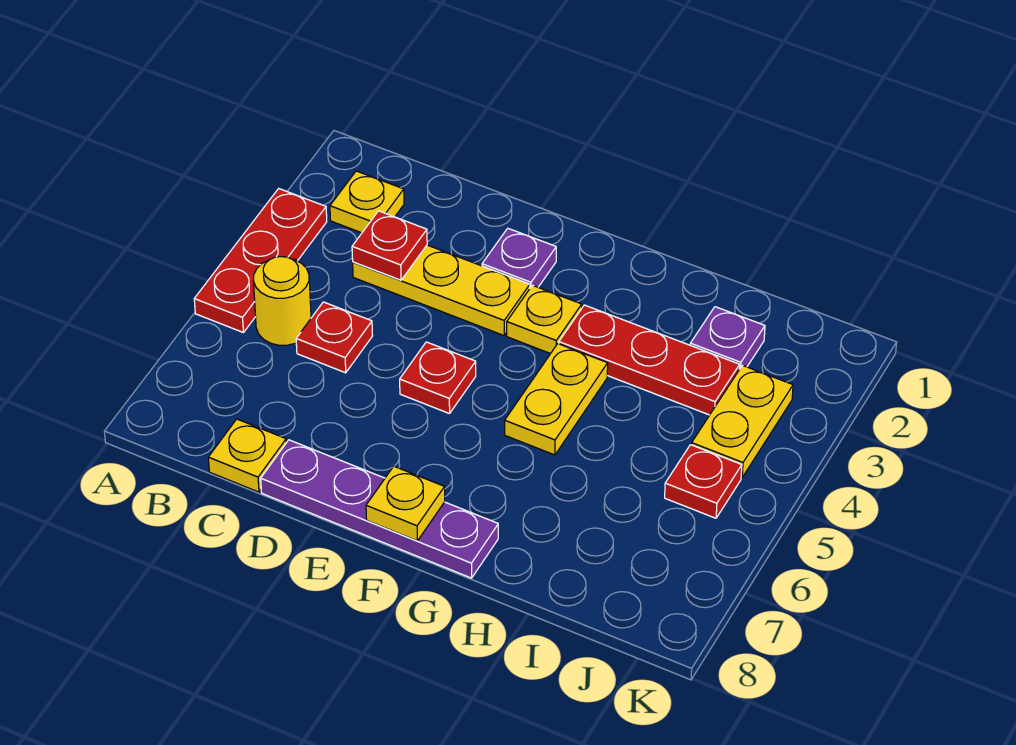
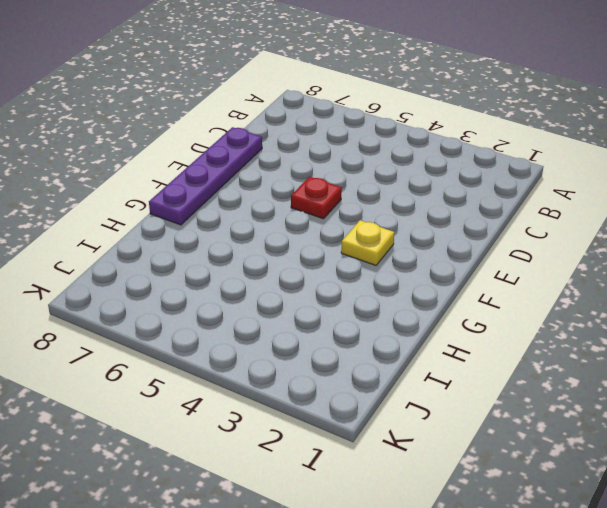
none -> red plate A3:A5 level 1
none -> yellow plate B2 level 1
none -> yellow round brick B5 level 1

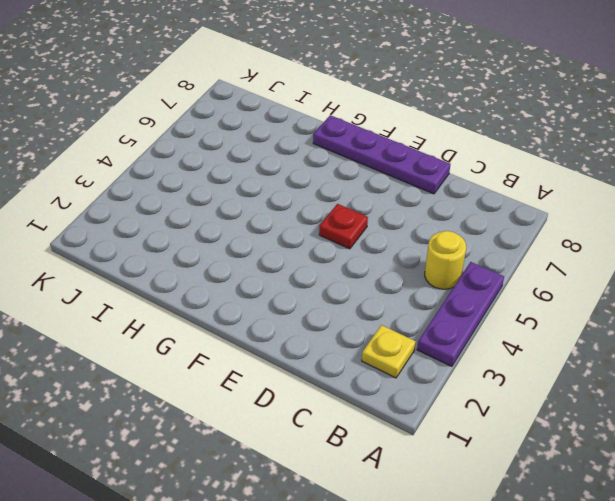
purple plate A3:A5 level 1 -> red plate A3:A5 level 1
none -> yellow plate C3:E3 level 1
none -> red plate C5 level 1
none -> yellow plate C8 level 1

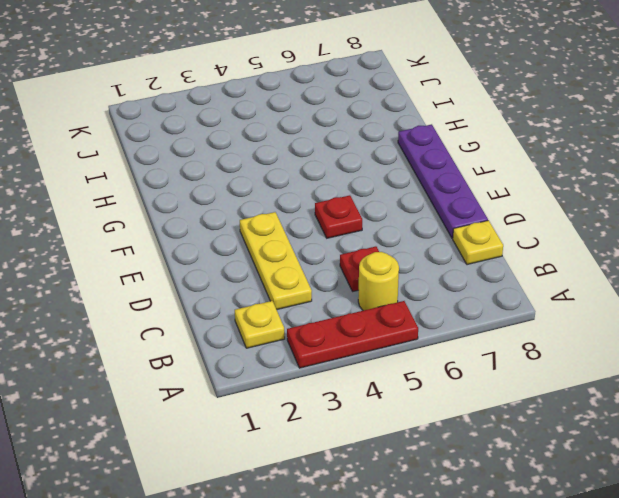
none -> purple plate E2 level 1
none -> yellow plate F3 level 1
none -> red plate G3:I3 level 1

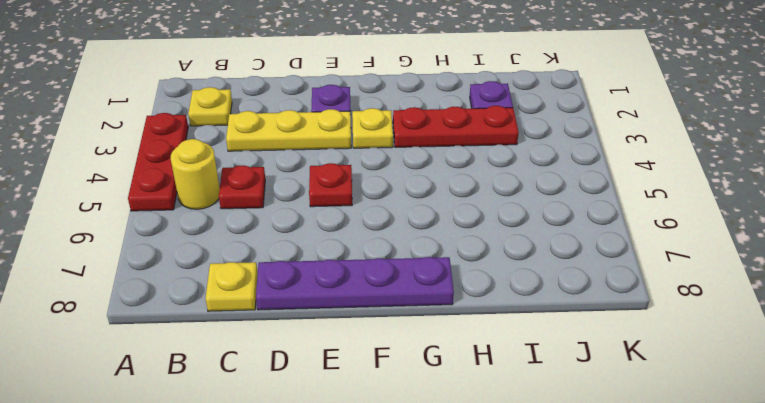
none -> yellow plate G4:G5 level 1
none -> yellow plate J3:J4 level 1
none -> red plate J5 level 1

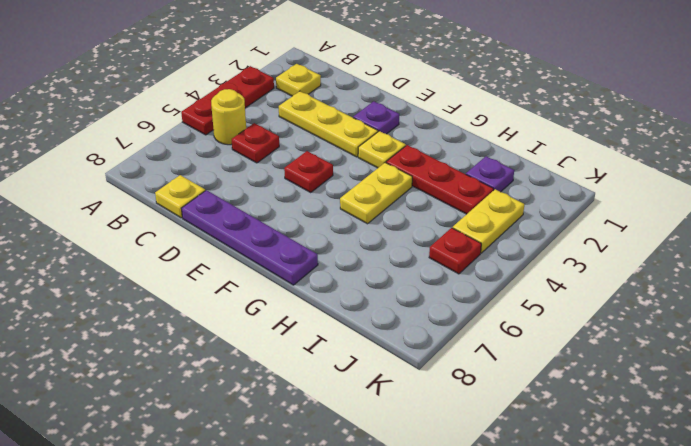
none -> red plate C3 level 2
none -> yellow plate F8 level 2

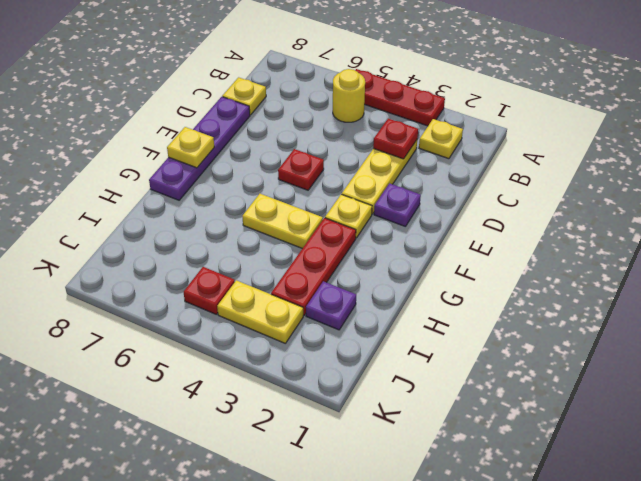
none -> red plate C5 level 1

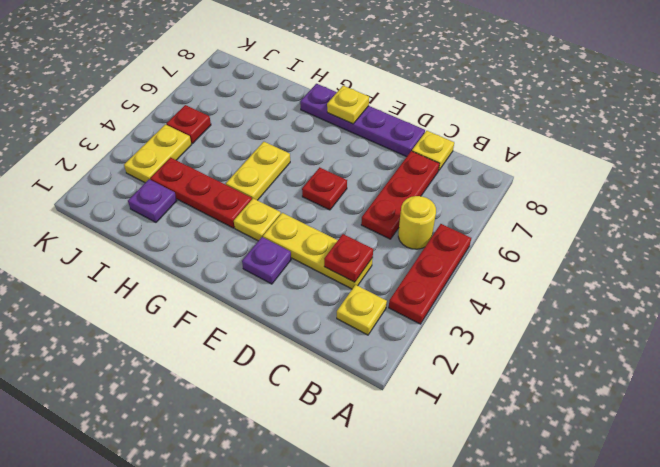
red plate C5:C7 level 1 -> red plate C5 level 1

